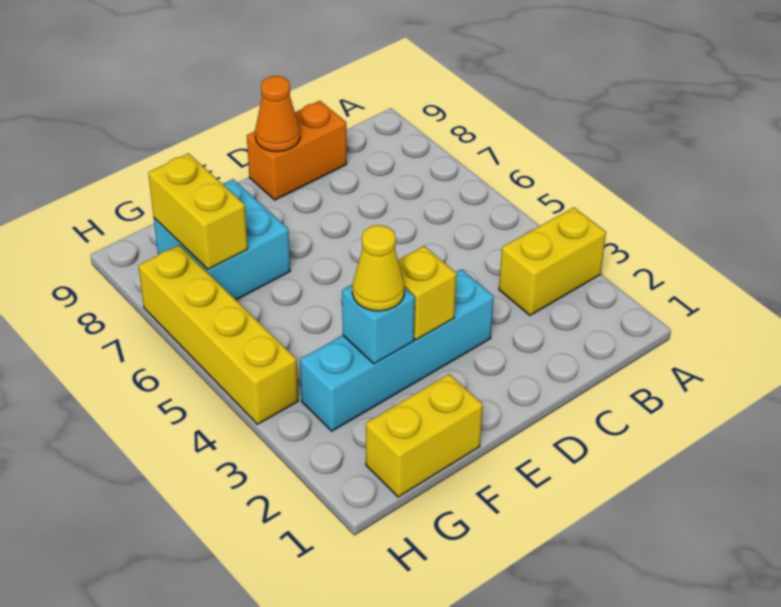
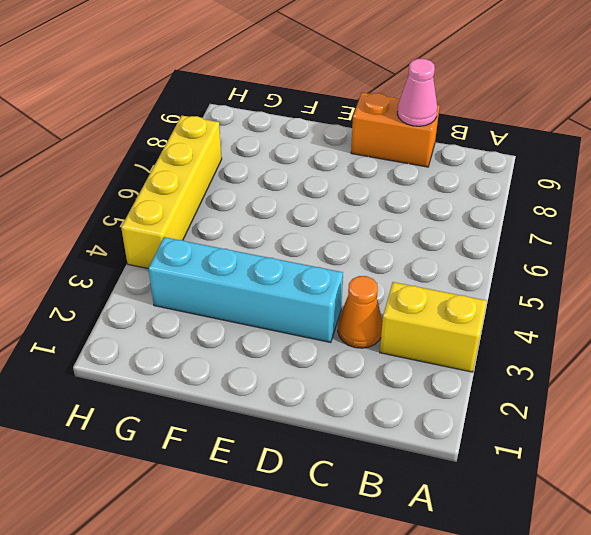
orange cone C3 level 1 -> orange cone D9 level 2
pink cone C9 level 2 -> none
none -> yellow brick F1:G1 level 1
none -> cyan brick F7:G8 level 1

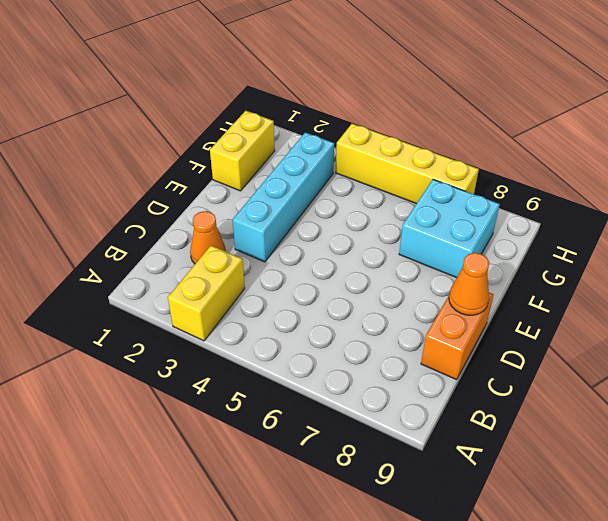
orange cone C2 level 1 -> none
none -> yellow brick E3 level 2
none -> cyan brick F3 level 2

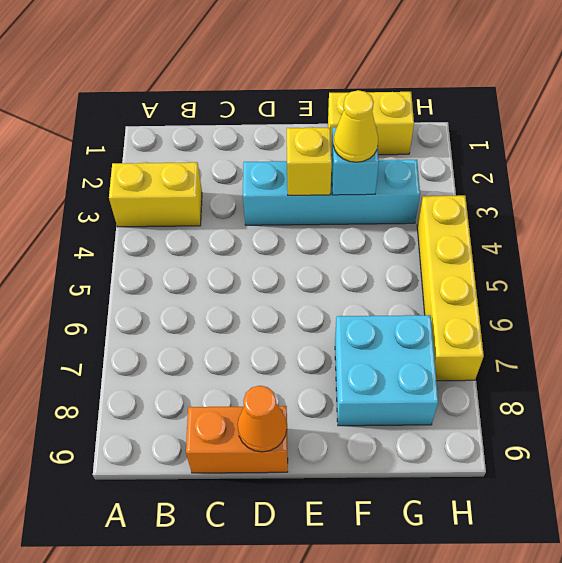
none -> yellow brick G7:G8 level 2

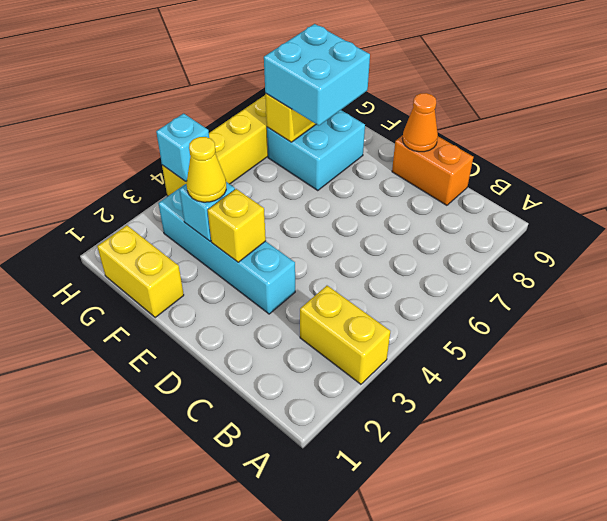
cyan brick F7:G8 level 3 -> none
cyan brick H4 level 2 -> none

